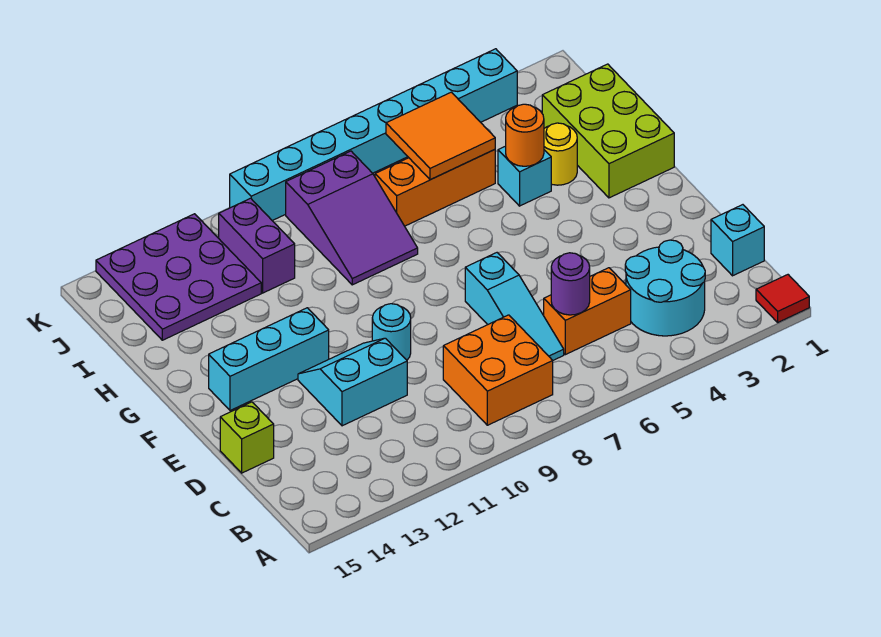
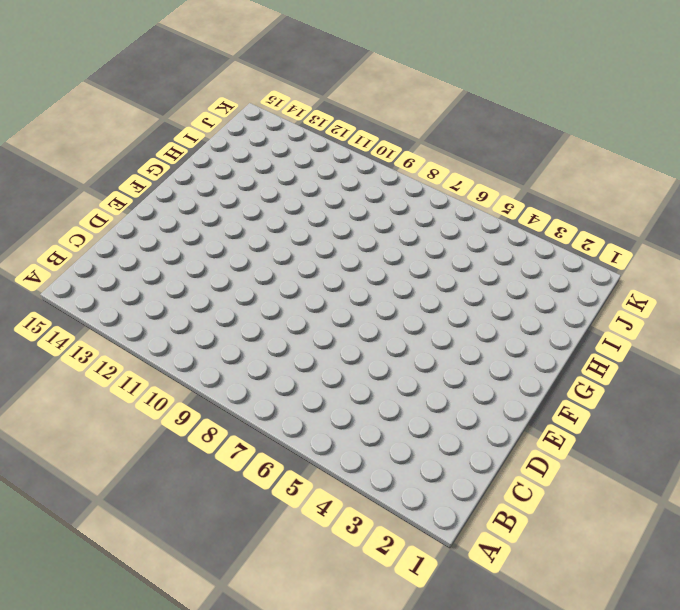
none -> red tile A1 level 1
none -> cyan round brick B3:C4 level 1
none -> orange brick B8:C9 level 1

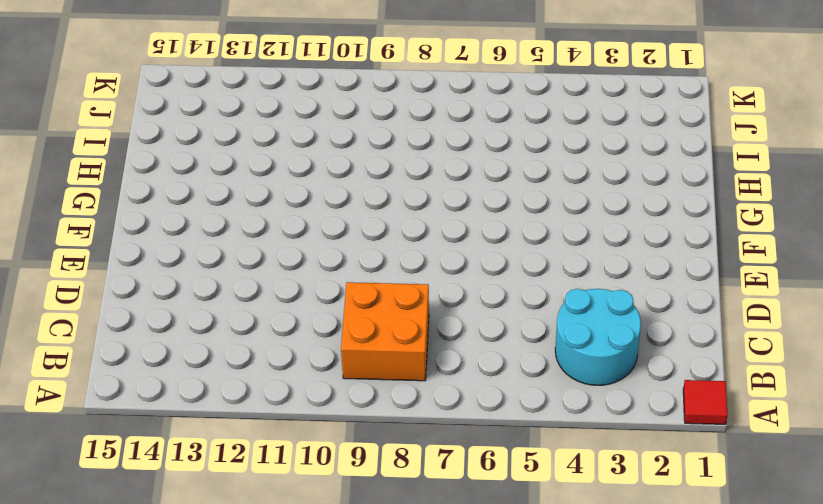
none -> cyan brick C1 level 1
none -> orange brick C5:C6 level 1
none -> cyan slope C7:E7 level 1 top E

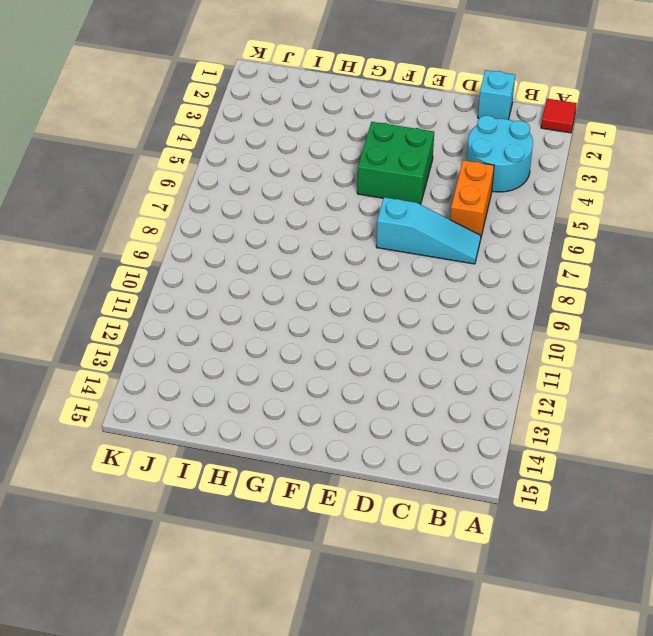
green brick E4:F5 level 1 -> none
none -> orange brick B8:C9 level 1
none -> cyan slope D11:E12 level 1 top D
none -> lime brick D15 level 1

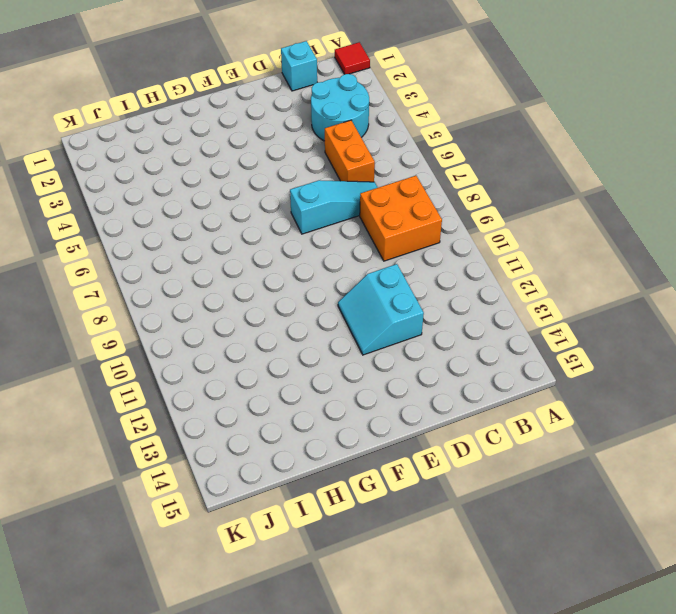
none -> lime brick D15 level 1
none -> cyan round brick E10 level 1
none -> cyan brick F12:F14 level 1

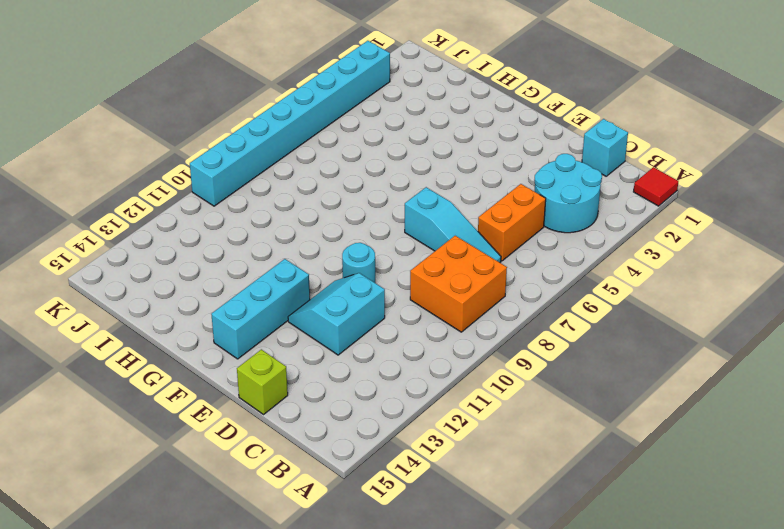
none -> lime brick G1:I2 level 1
none -> yellow round brick H3 level 1
none -> cyan brick H4 level 1

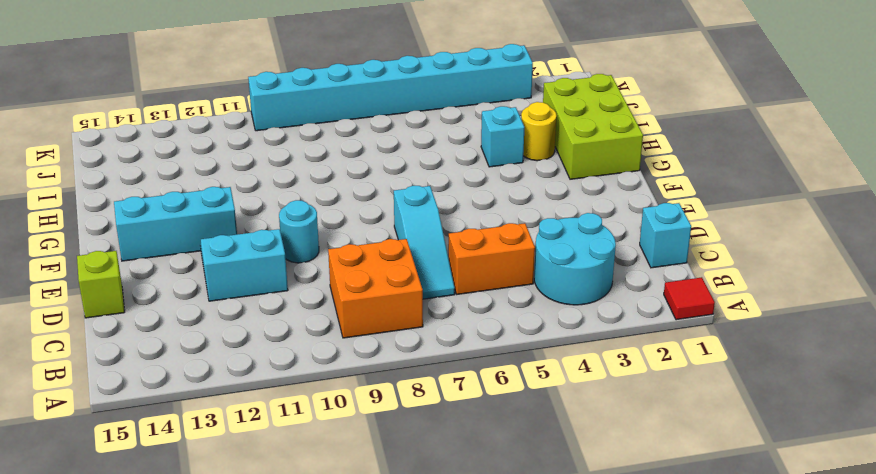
none -> purple slope H8:J9 level 1 top J
none -> orange brick I5:I7 level 1
none -> purple brick I11:J11 level 1

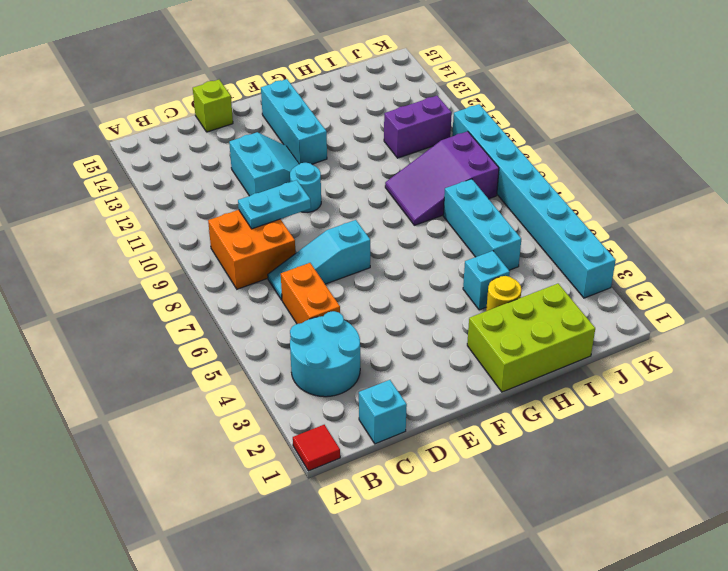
cyan plate C9:D9 level 2 -> none
cyan brick I5:I7 level 1 -> orange brick I5:I7 level 1
none -> purple plate I12:K14 level 1
none -> purple round brick C6 level 2
none -> orange round brick H4 level 2

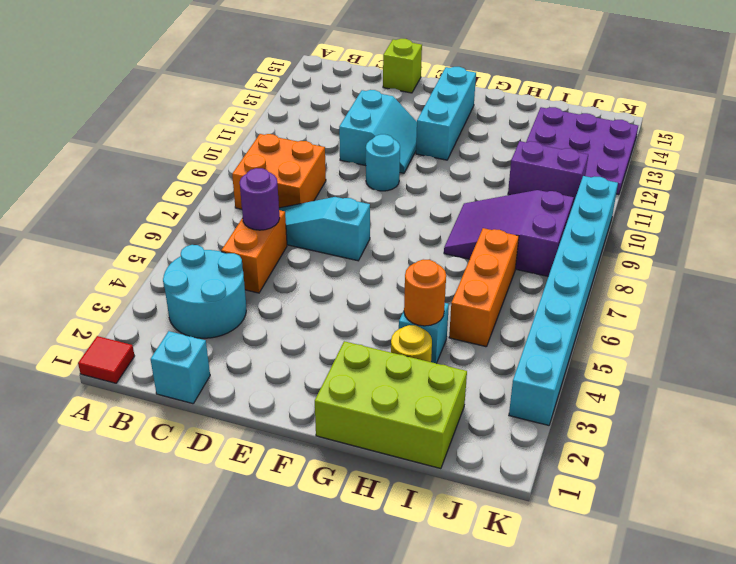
none -> orange tile I5:J6 level 2

